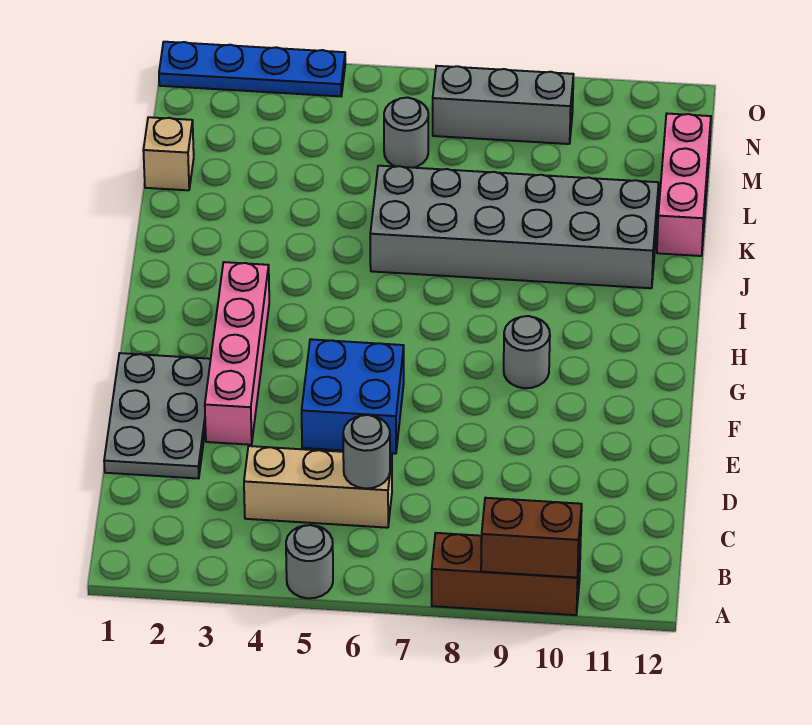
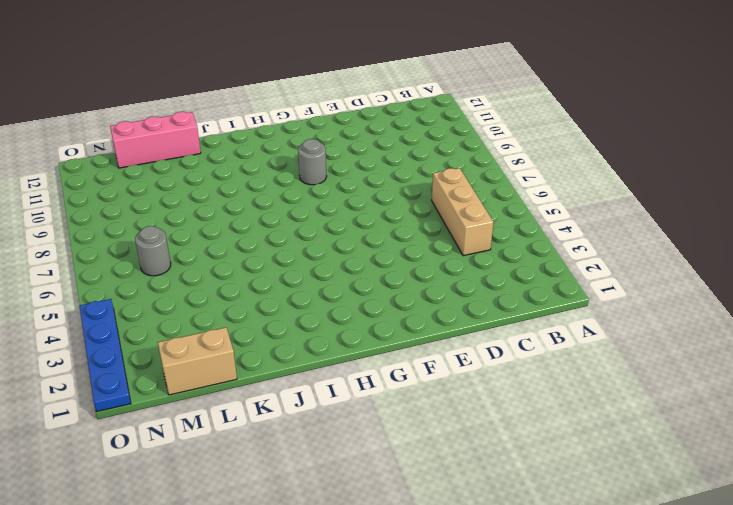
tan brick L1:M1 level 1 -> tan brick L1 level 1
none -> grey round brick A5 level 1
none -> brown brick A8:A10 level 1
none -> grey plate D1:F2 level 1

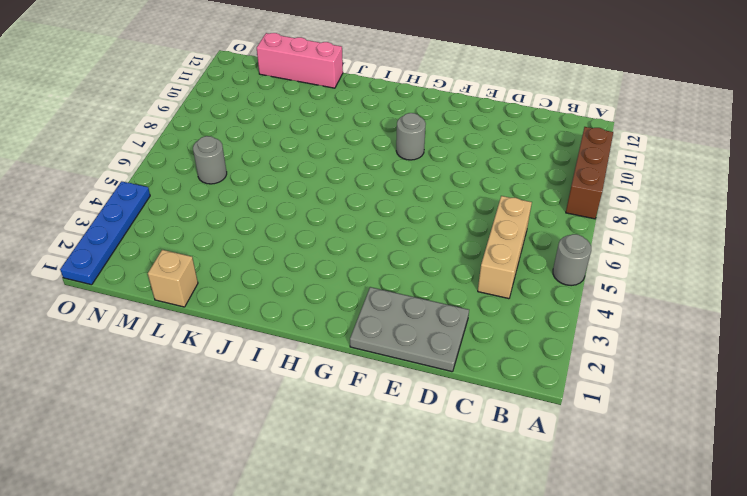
none -> pink brick E3:H3 level 1
none -> blue brick E5:F6 level 1
none -> grey brick J6:K11 level 1

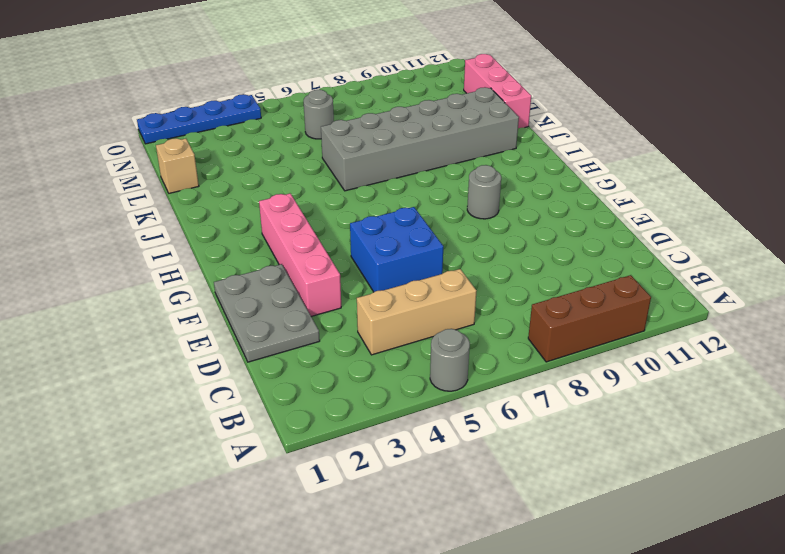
none -> grey brick N7:N9 level 1
none -> brown brick A9:A10 level 2
none -> grey round brick C6 level 2

